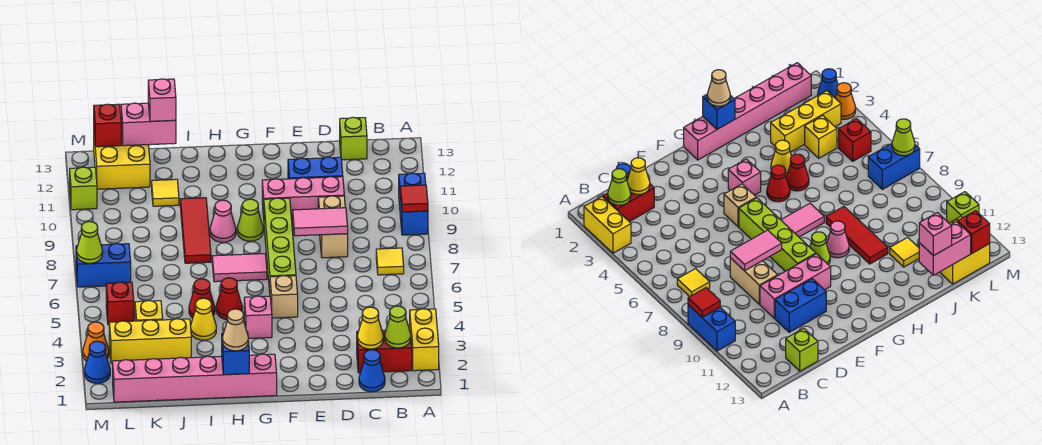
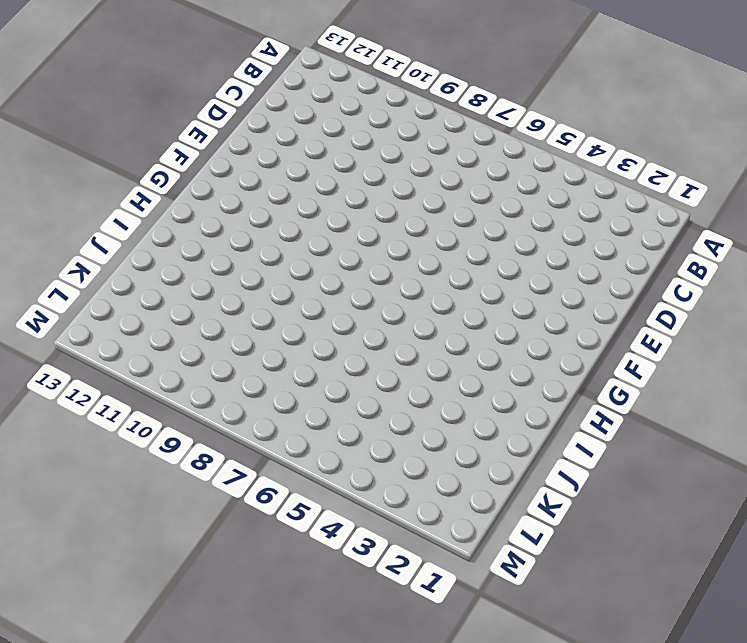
none -> yellow brick A2:A3 level 1
none -> blue brick A9:A10 level 1
none -> red brick B2:C2 level 1
none -> yellow tile B7 level 1

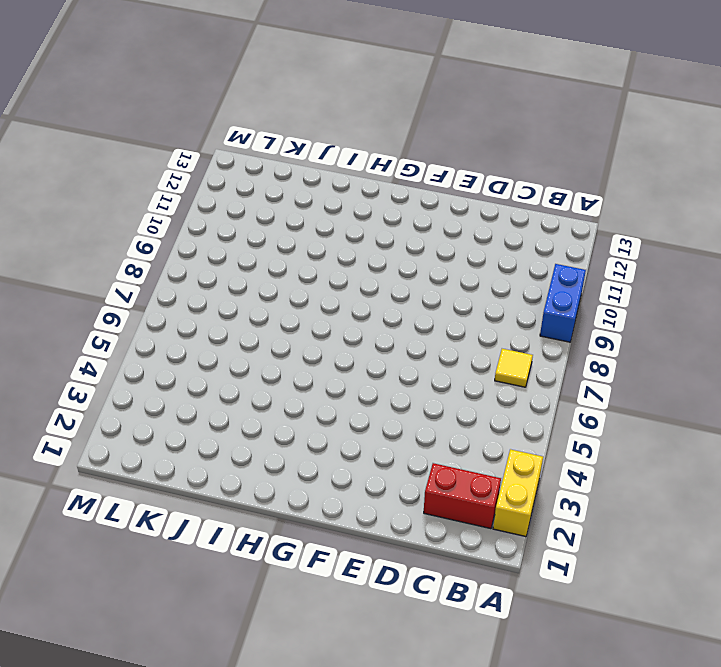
none -> blue cone C1 level 1
none -> lime brick C13 level 1
none -> tan brick D8:D9 level 1
none -> pink brick D10:F10 level 1

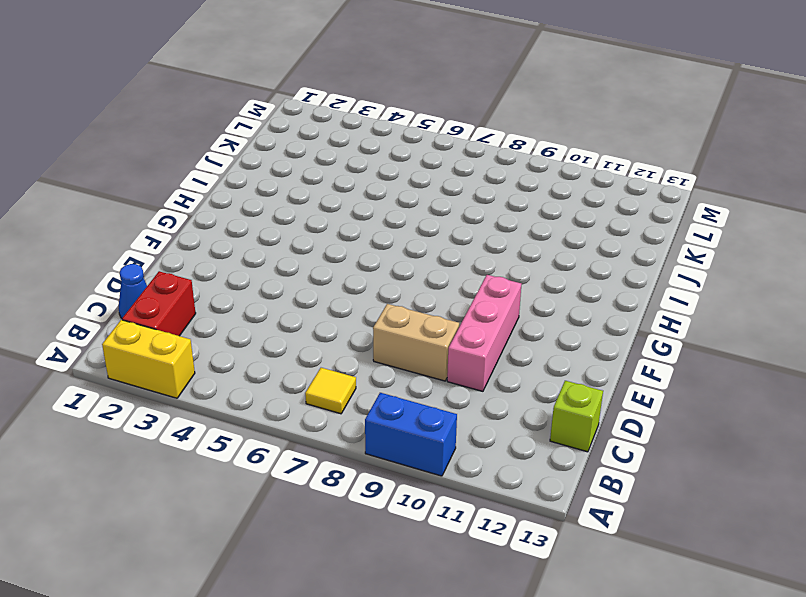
none -> blue brick D11:E11 level 1
none -> tan brick F5 level 1
none -> lime brick F6:F9 level 1
none -> pink brick G1:L1 level 1

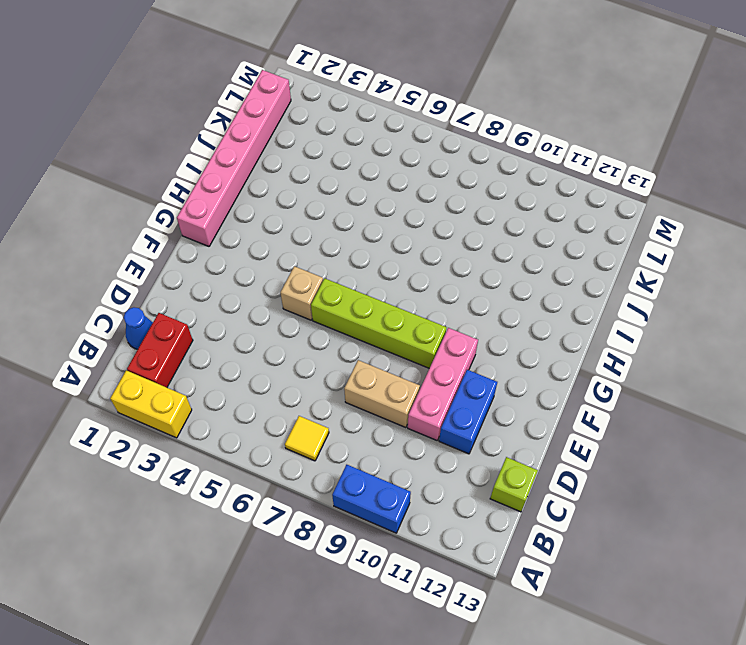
none -> pink brick G4 level 1
none -> pink tile G7:H7 level 1
none -> lime cone G9 level 1
none -> red cone H5 level 1

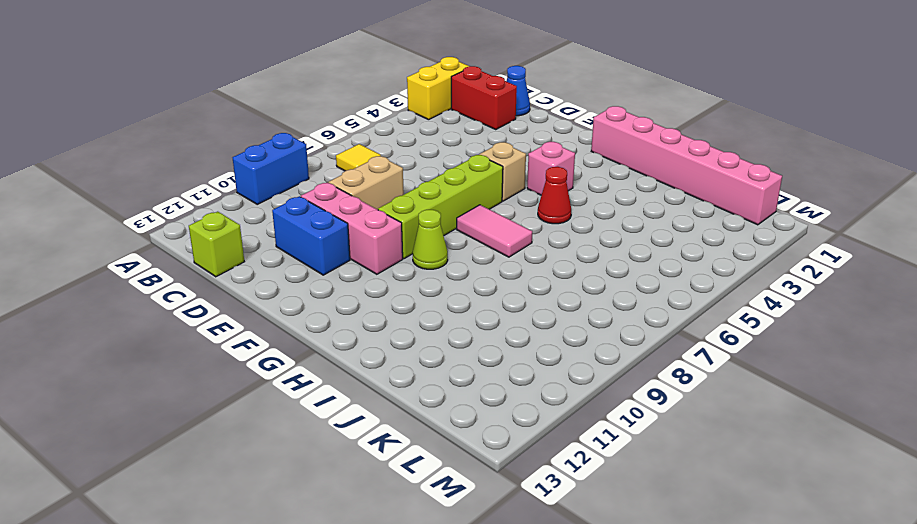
none -> pink cone H9 level 1
none -> yellow cone I4 level 1
none -> red cone I5 level 1
none -> red tile I8:I10 level 1

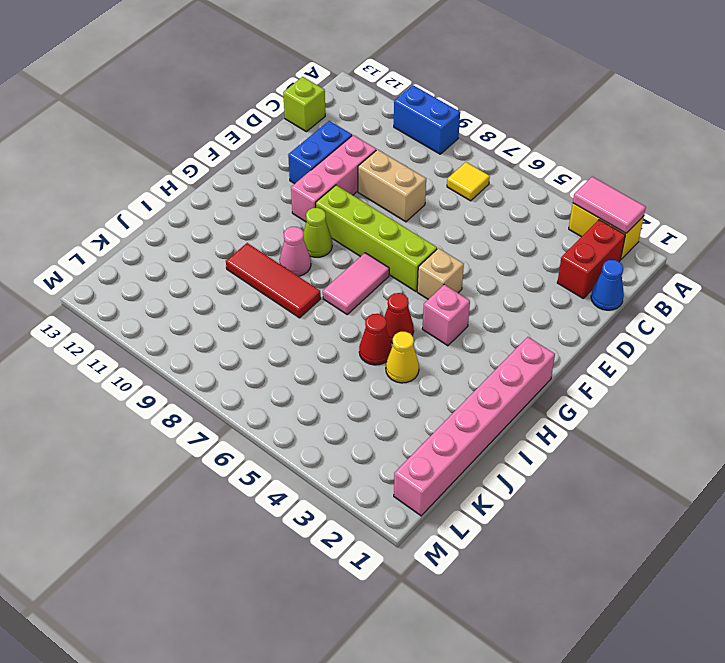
pink tile A2:A3 level 2 -> pink tile D8:E8 level 2
none -> yellow brick J3:L3 level 1
none -> yellow tile J11 level 1
none -> yellow brick K4 level 1
none -> yellow brick K12:L13 level 1

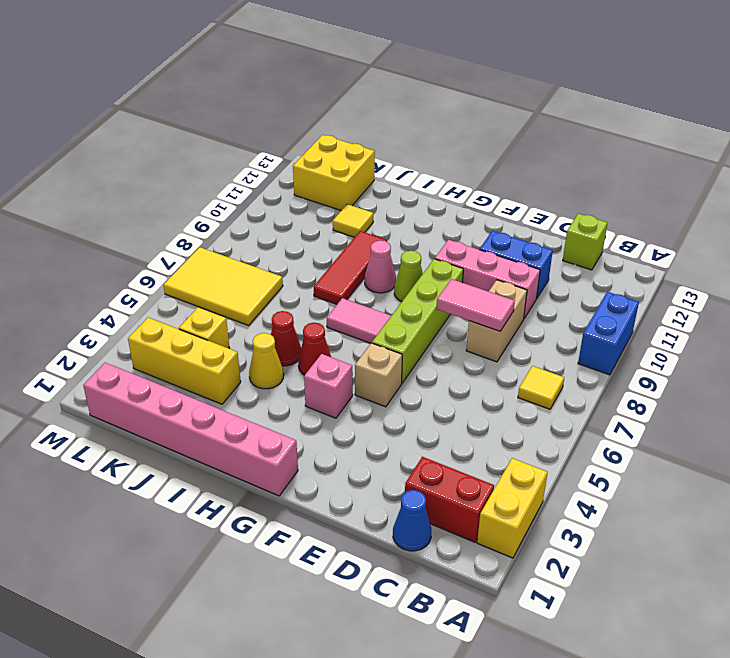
yellow tile K6:M7 level 1 -> blue brick L7:M7 level 1
none -> red brick L5 level 1
none -> blue cone M2 level 1
none -> orange cone M3 level 1
none -> lime brick M11 level 1

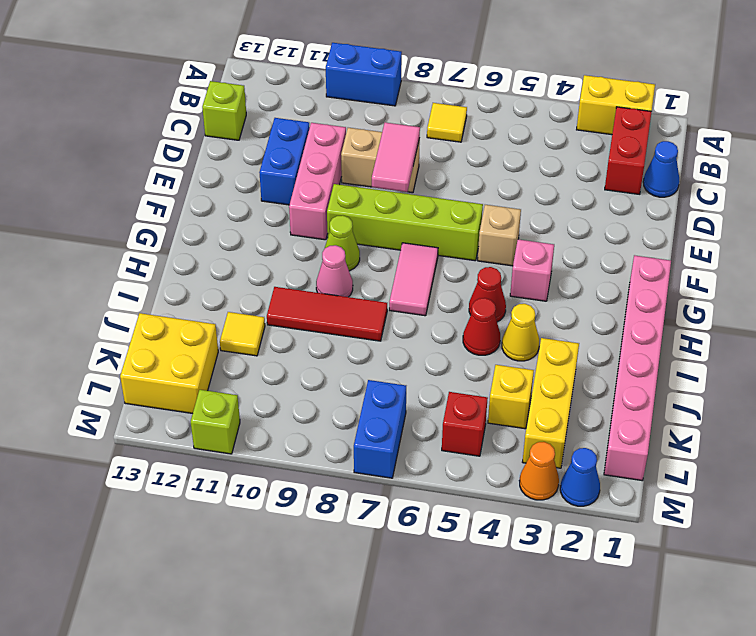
none -> red tile A9 level 2
none -> lime cone B2 level 2
none -> yellow cone C2 level 2
none -> blue brick H1 level 2

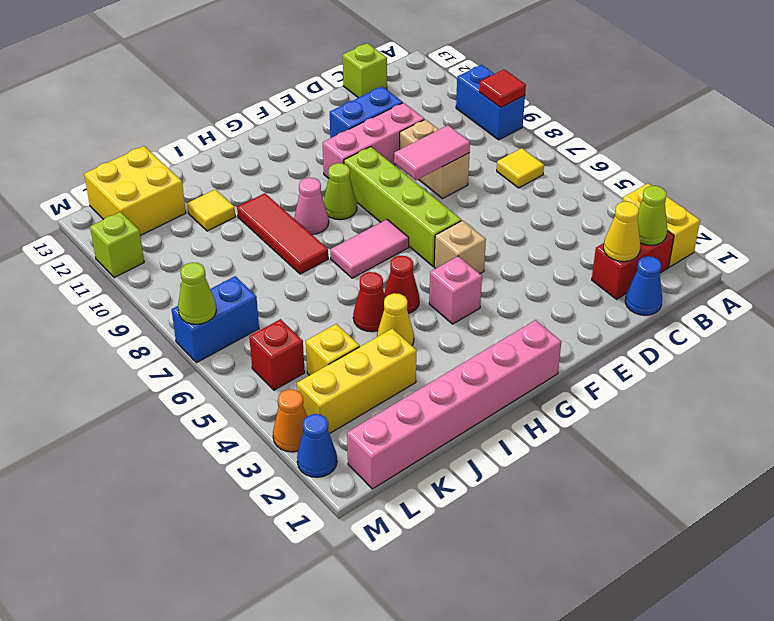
none -> blue brick H1 level 2
none -> pink brick J13:K13 level 2
none -> red brick L13 level 2
none -> tan cone H1 level 3

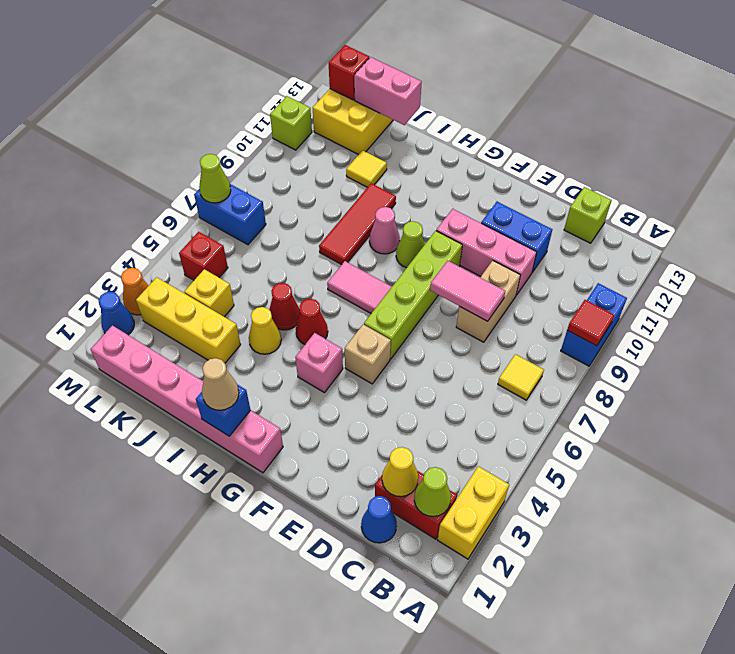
none -> pink brick J13 level 3

